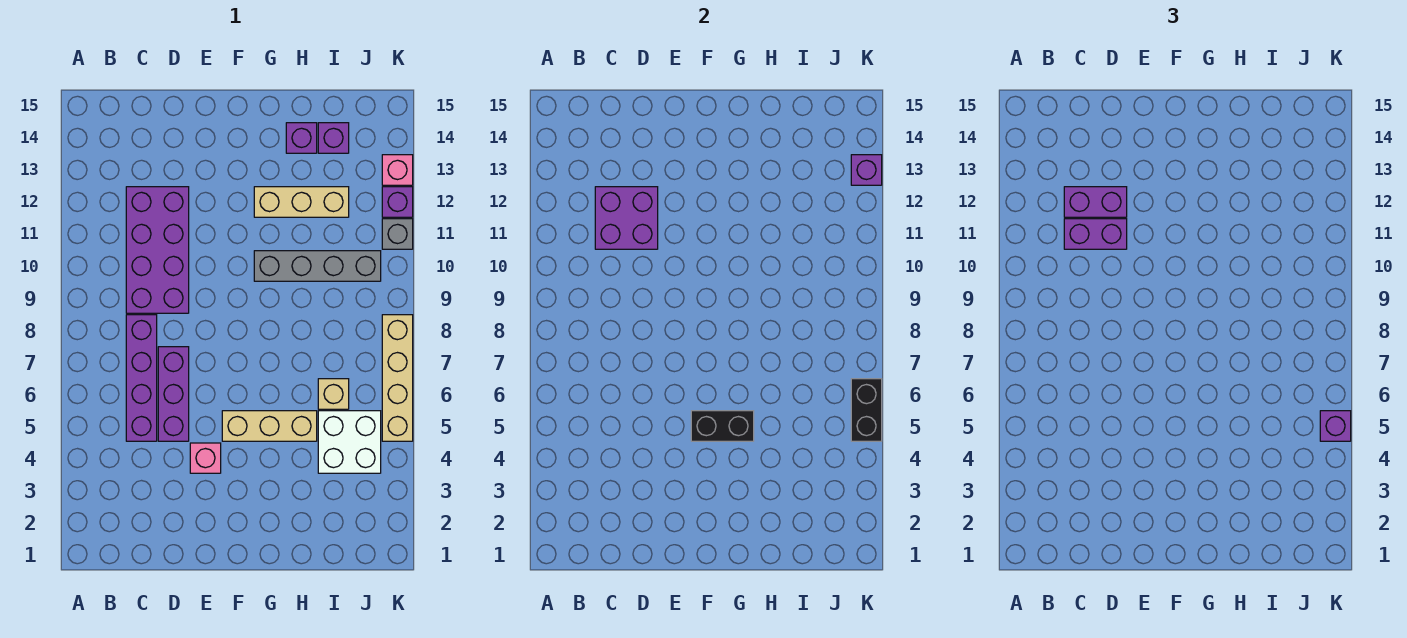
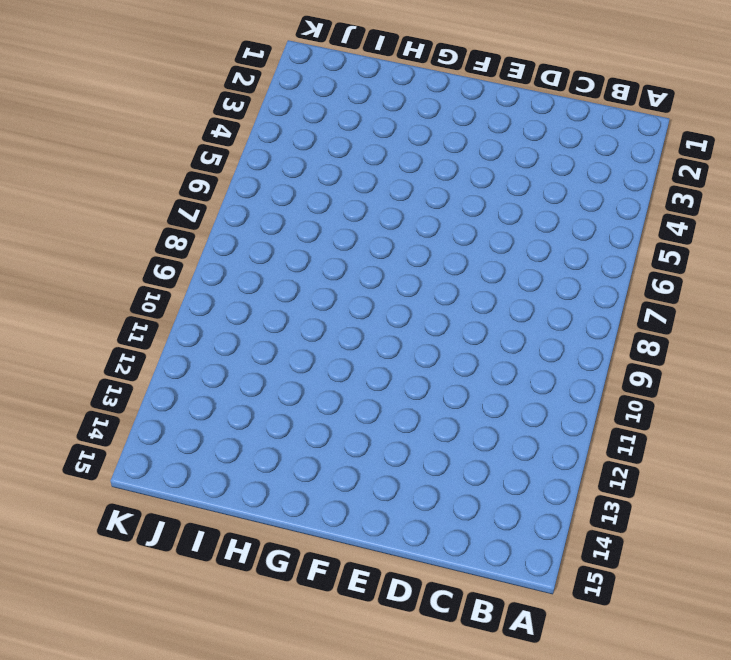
none -> purple brick C5:C8 level 1
none -> purple brick C9:D12 level 1
none -> purple brick D5:D7 level 1

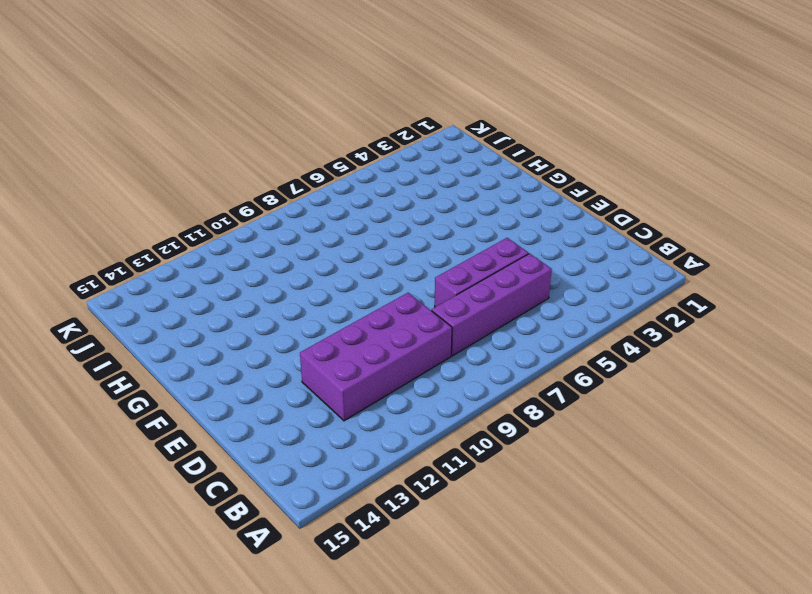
none -> pink brick E4 level 1
none -> tan brick F5:H5 level 1
none -> grey brick G10:J10 level 1

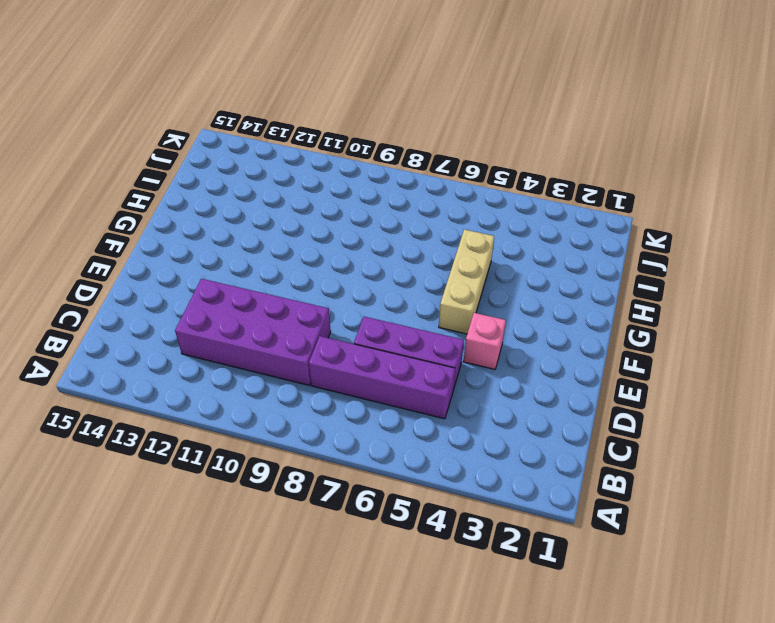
none -> grey brick G10:J10 level 1
none -> tan brick G12:I12 level 1
none -> purple brick H14 level 1

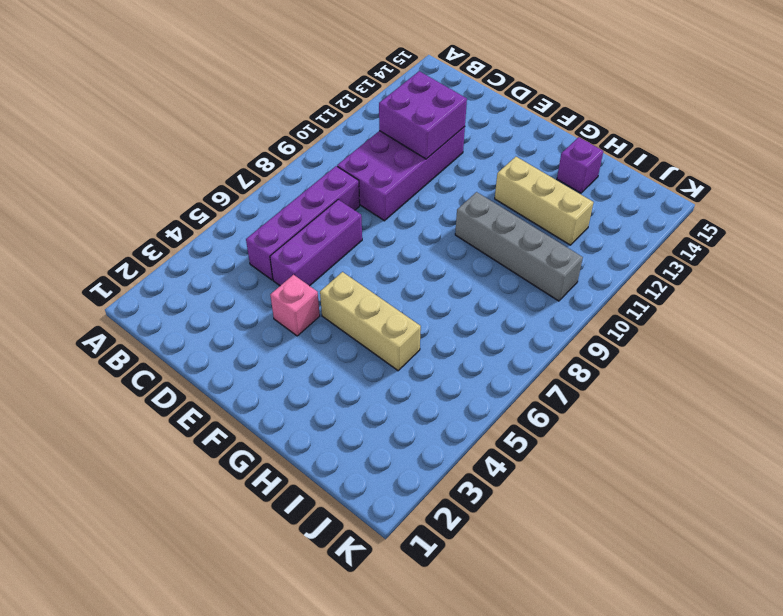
none -> white brick I4:J5 level 1
none -> tan brick I6 level 1
none -> purple brick I14 level 1

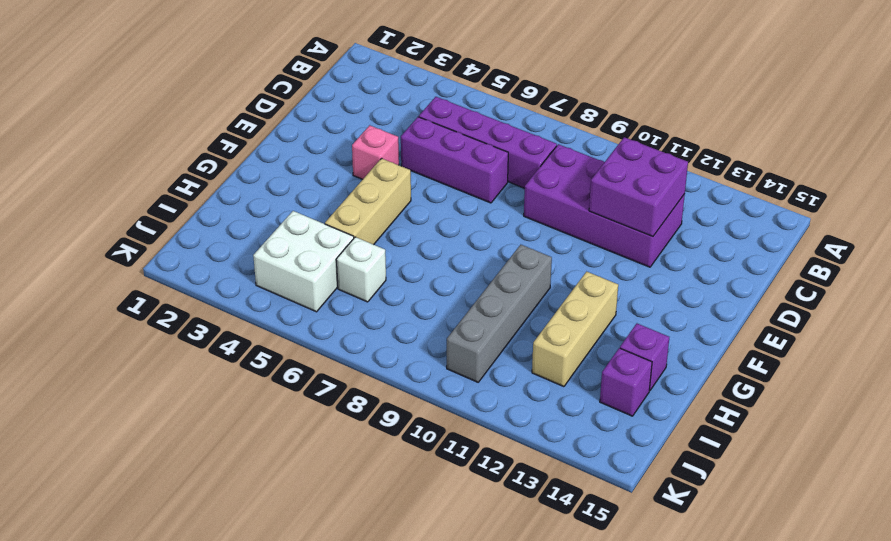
white brick I6 level 1 -> tan brick I6 level 1
none -> tan brick K5:K8 level 1
none -> grey brick K11 level 1
none -> purple brick K12 level 1

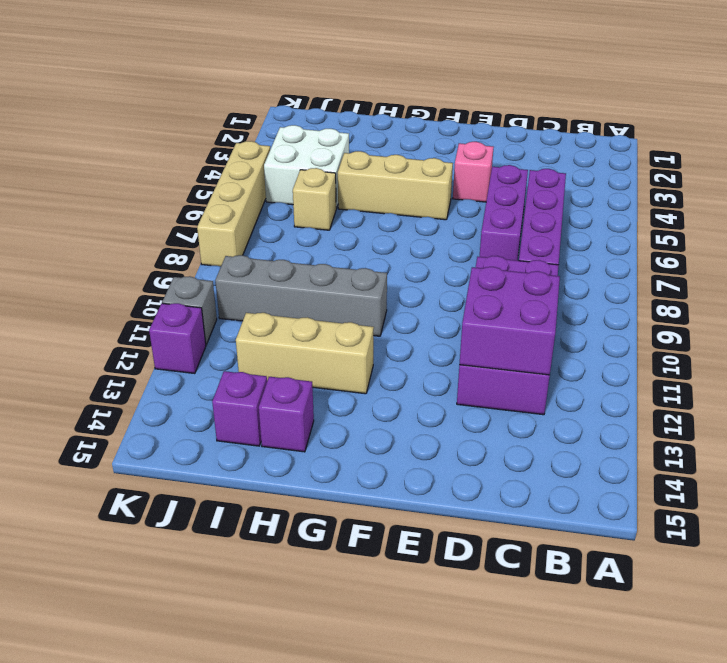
none -> pink brick K13 level 1
none -> black brick F5:G5 level 2
none -> black brick K5:K6 level 2

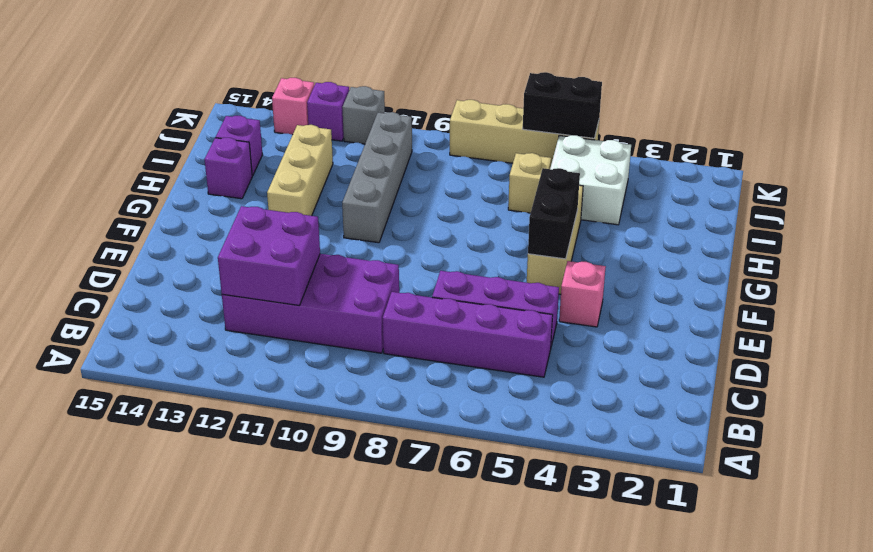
none -> purple brick K13 level 2
none -> purple brick C11:D11 level 3
none -> purple brick C12:D12 level 3

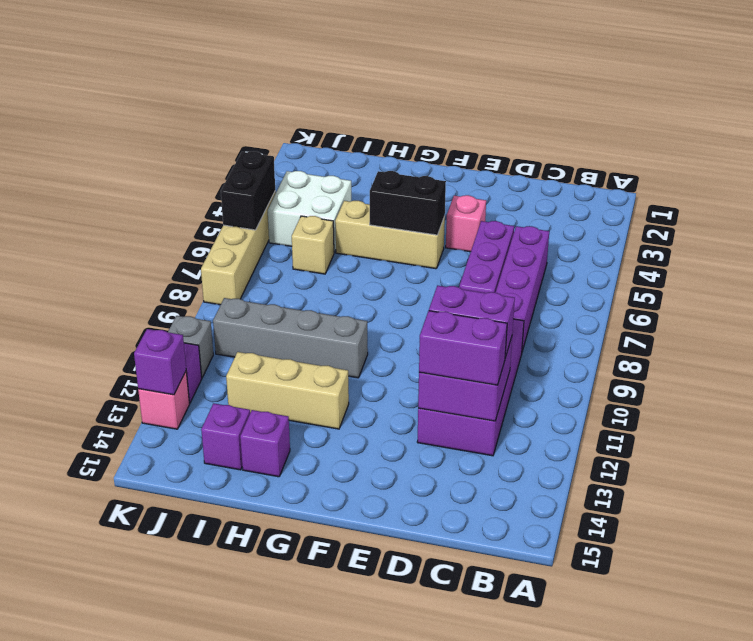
none -> purple brick K5 level 3

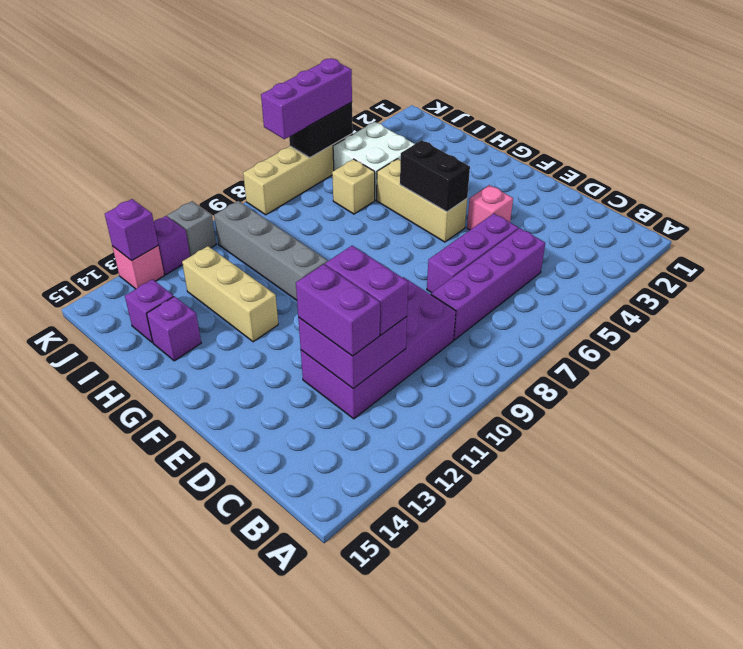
purple brick K5:K7 level 3 -> purple brick K5 level 3

